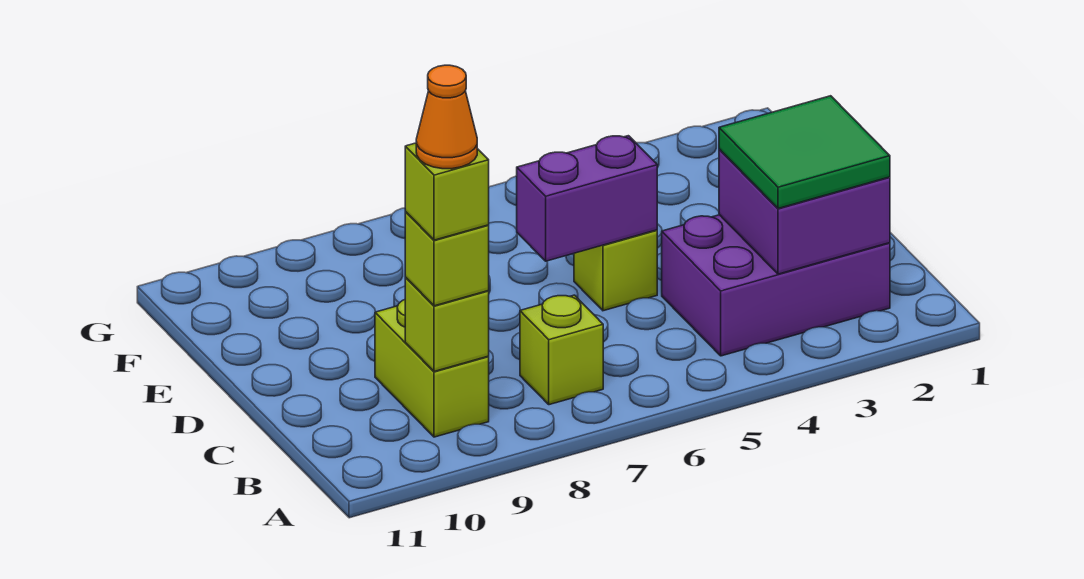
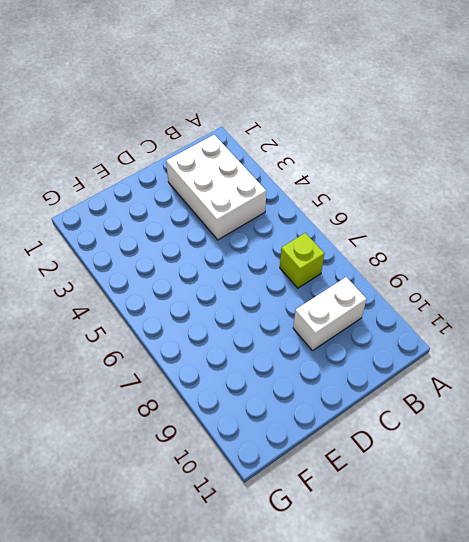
white brick B2:C4 level 1 -> purple brick B2:C4 level 1
white brick B9:C9 level 1 -> lime brick B9:C9 level 1
none -> lime brick D5 level 1
none -> purple brick B2:C3 level 2

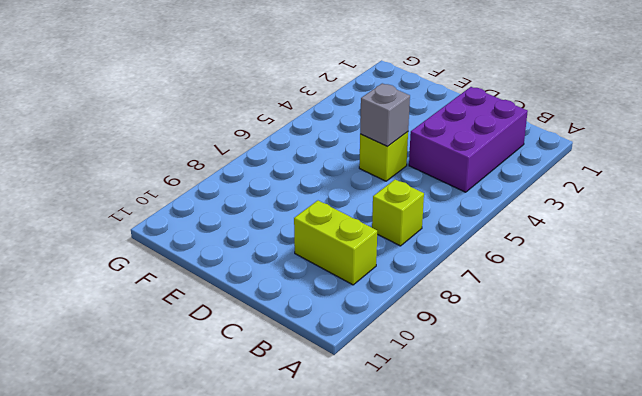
grey brick D5 level 2 -> purple brick D5:D6 level 2
none -> purple brick B2:C3 level 2
none -> lime brick B9 level 2

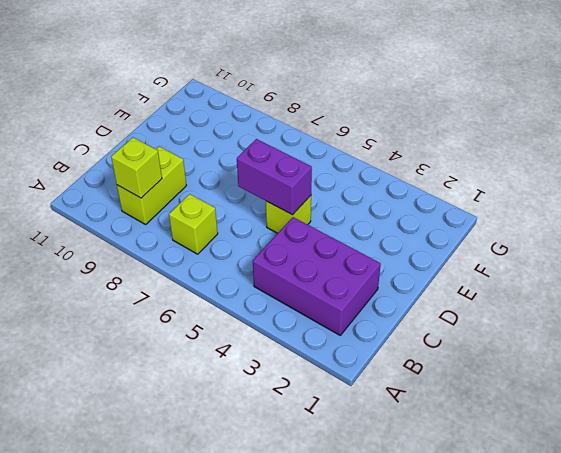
none -> purple brick B2:C3 level 2
none -> green tile B2:C3 level 3

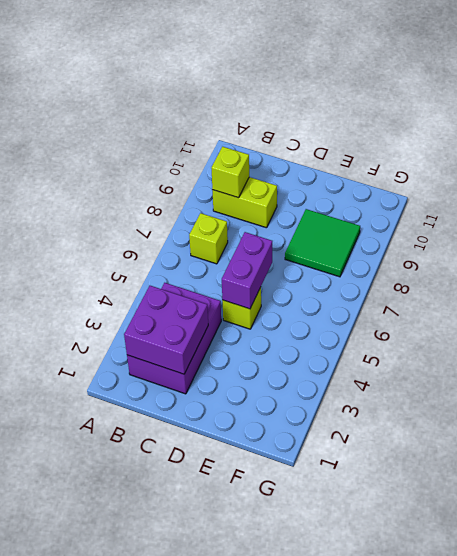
green tile E8:F9 level 1 -> green tile B2:C3 level 3
none -> lime brick B9 level 3
none -> lime brick B9 level 4

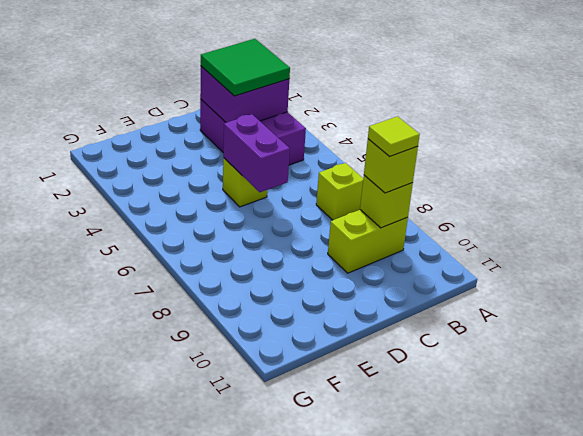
lime tile B9 level 4 -> lime brick B9 level 4
none -> orange cone B9 level 5

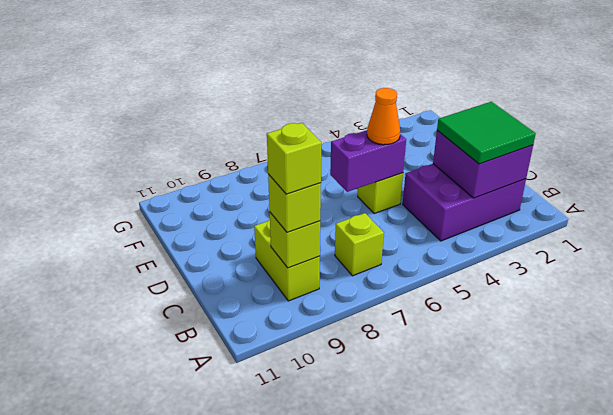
orange cone D5 level 3 -> orange cone B9 level 5

